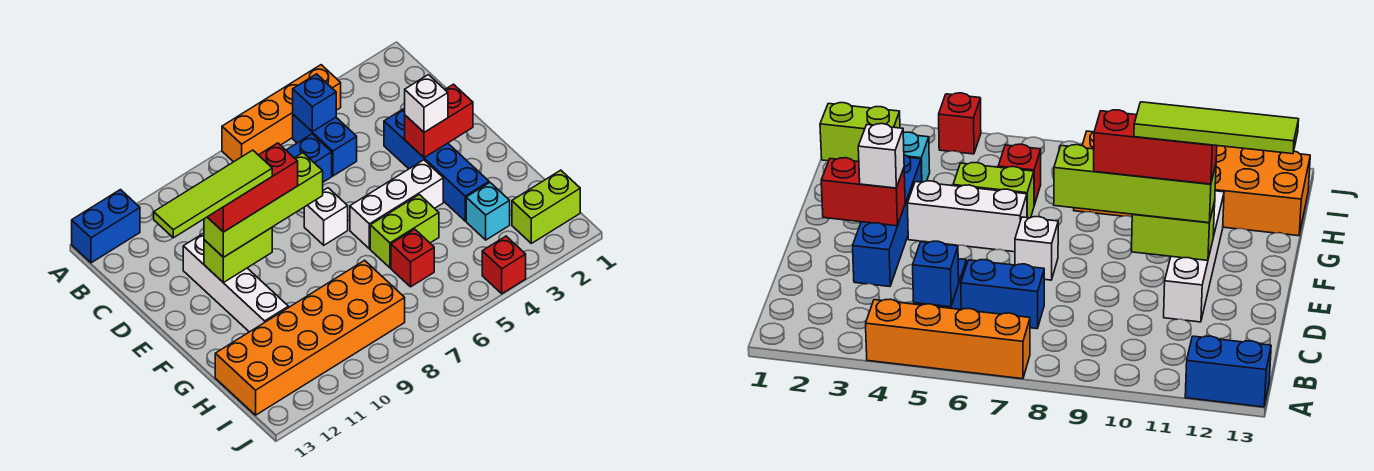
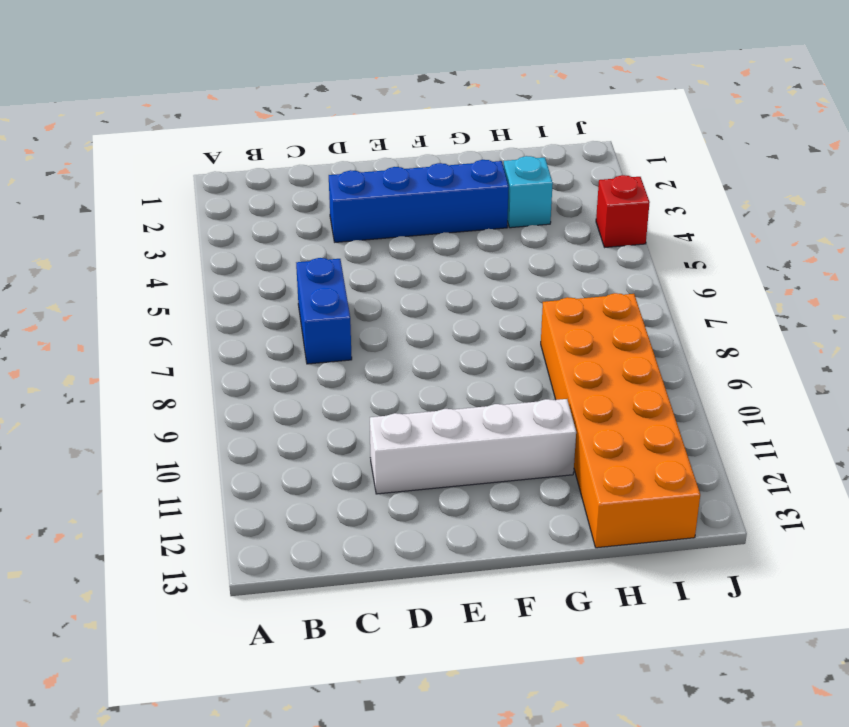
none -> orange brick A4:A7 level 1
none -> blue brick A12:A13 level 1
none -> blue brick B5:C5 level 1

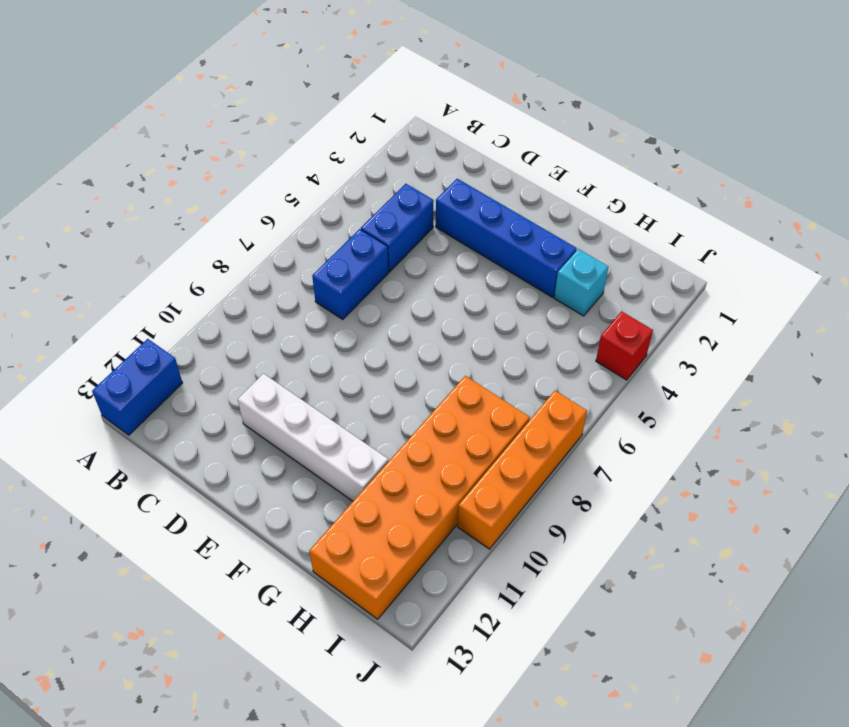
blue brick C4:C5 level 1 -> blue brick B5:C5 level 1
orange brick J7:J10 level 1 -> orange brick A4:A7 level 1
none -> white brick E7 level 1
none -> white brick F4:F6 level 1
none -> lime brick G5:G6 level 1

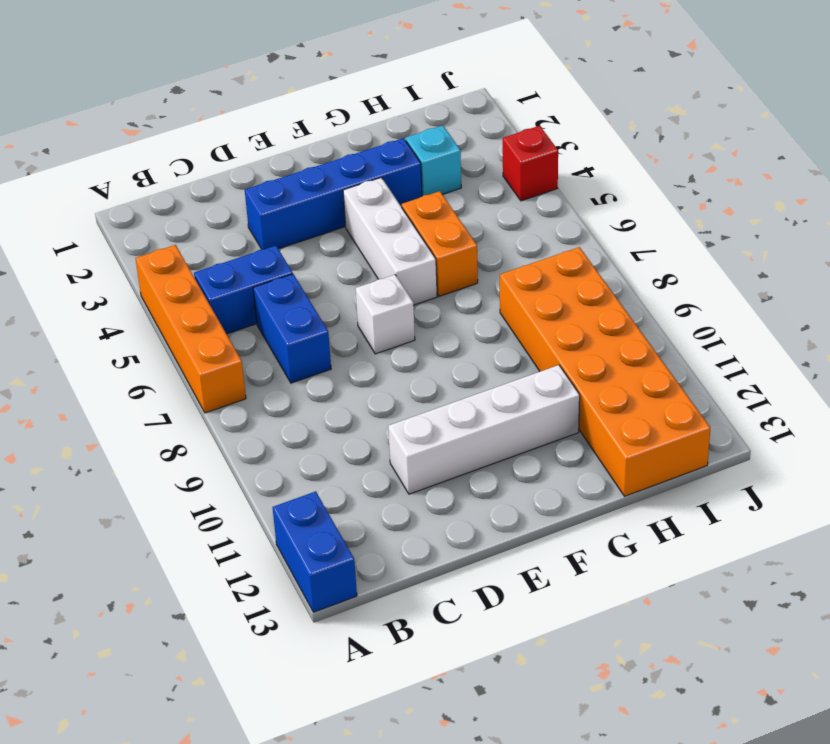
orange brick G5:G6 level 1 -> lime brick G5:G6 level 1
none -> red brick H6 level 1
none -> lime brick I1:I2 level 1
none -> blue brick B5 level 2

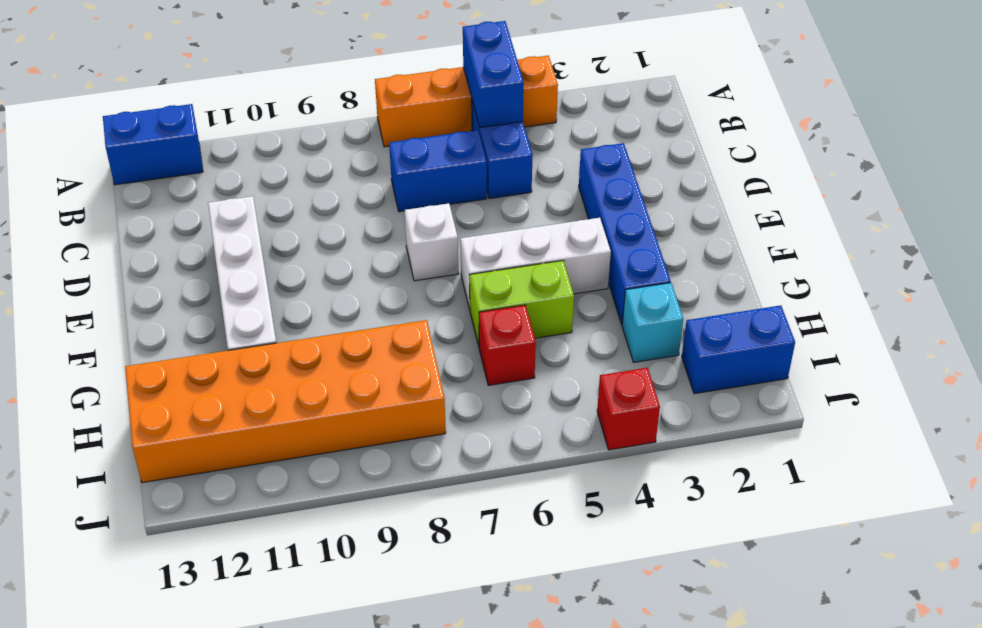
blue brick A5:B5 level 2 -> blue brick B5 level 2
blue brick I1:I2 level 1 -> lime brick I1:I2 level 1
none -> red brick E2:E3 level 2
none -> lime brick E10:E11 level 2
none -> white brick E3 level 3

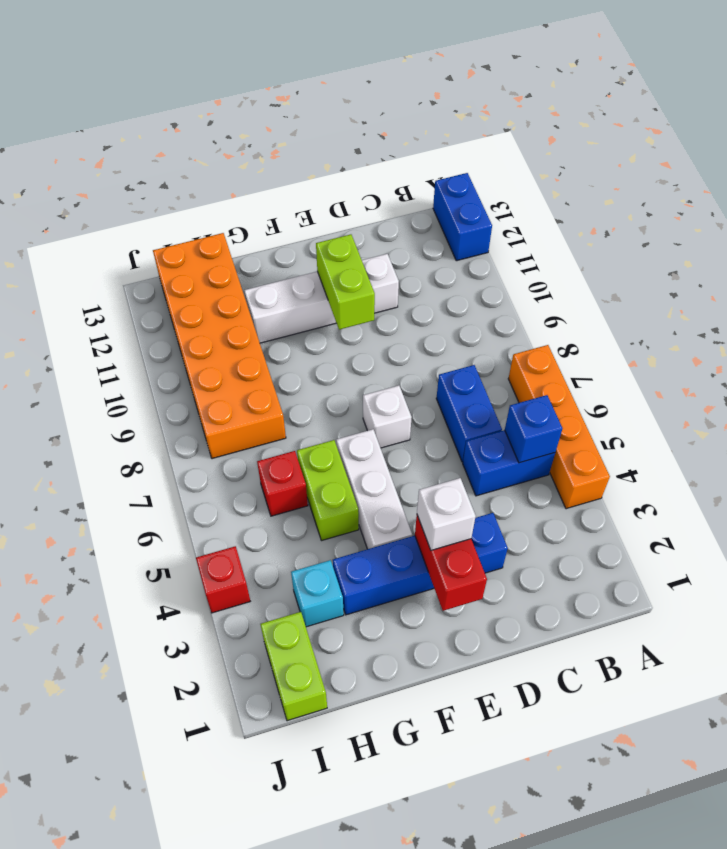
none -> lime brick E8:E11 level 3
none -> red brick E9:E11 level 4
none -> lime tile E10:E13 level 5

